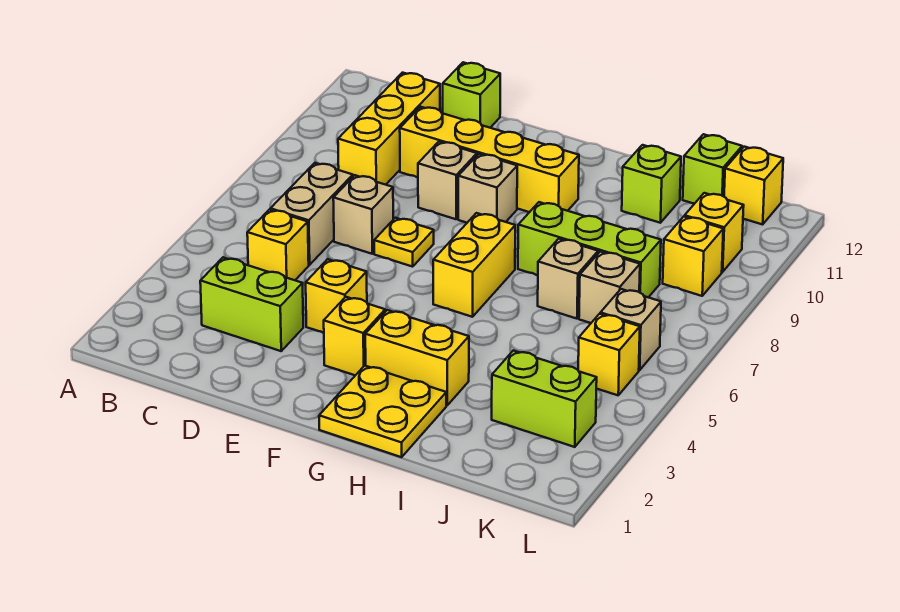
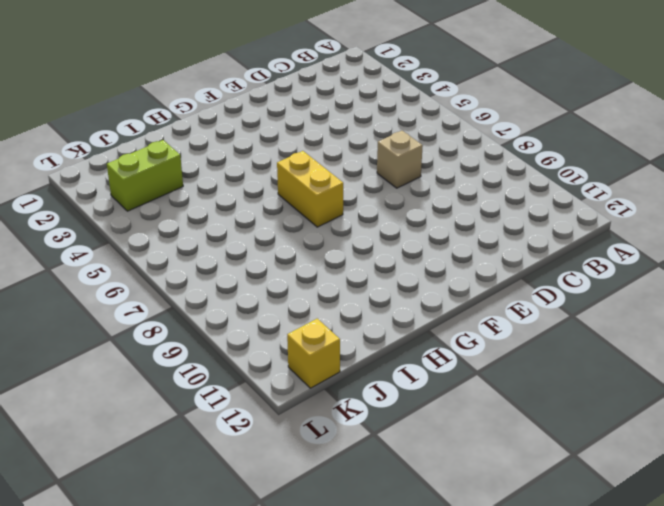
none -> lime brick C3:D3 level 1
none -> yellow brick C5 level 1
none -> tan brick C6:C7 level 1

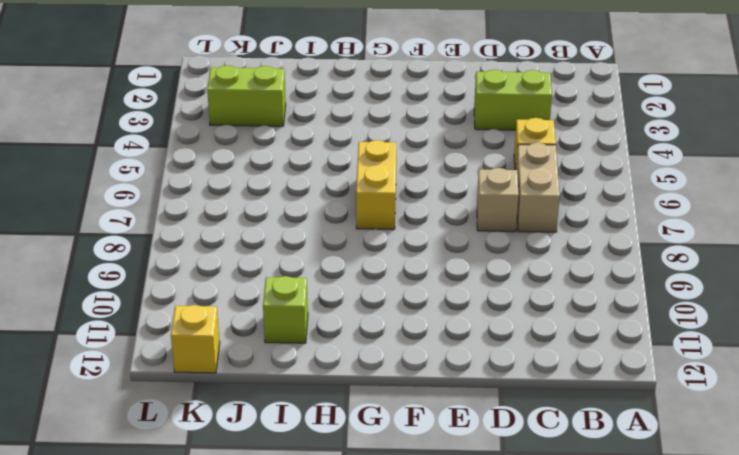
none -> yellow brick C9:C11 level 1
none -> yellow brick D10:G10 level 1
none -> lime brick D12 level 1

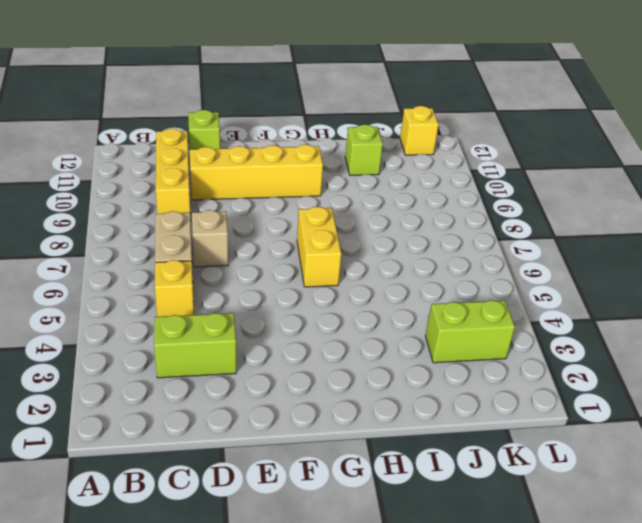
none -> yellow brick E4 level 1
none -> yellow plate E7 level 1
none -> tan brick E9 level 1

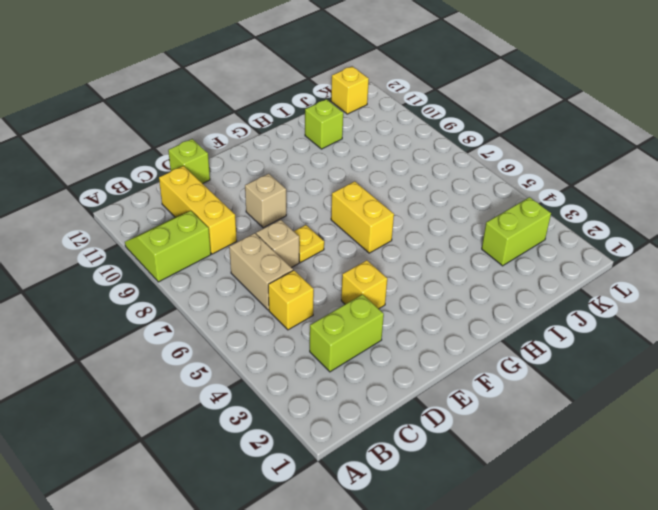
lime slope A9:B10 level 1 top 9 -> none
none -> yellow brick D10:G10 level 1
none -> yellow brick F3 level 1
none -> tan brick F9 level 1

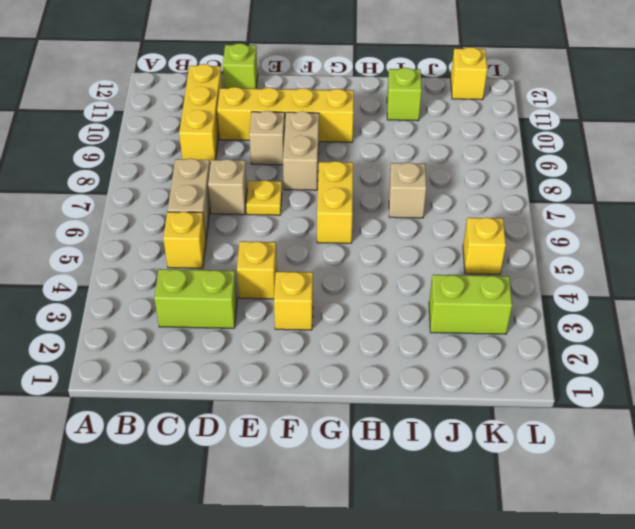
tan brick F8:F9 level 1 -> tan brick F9 level 1
none -> yellow plate G1:H2 level 1
none -> yellow brick G3:H3 level 1
none -> lime brick H8:J8 level 1

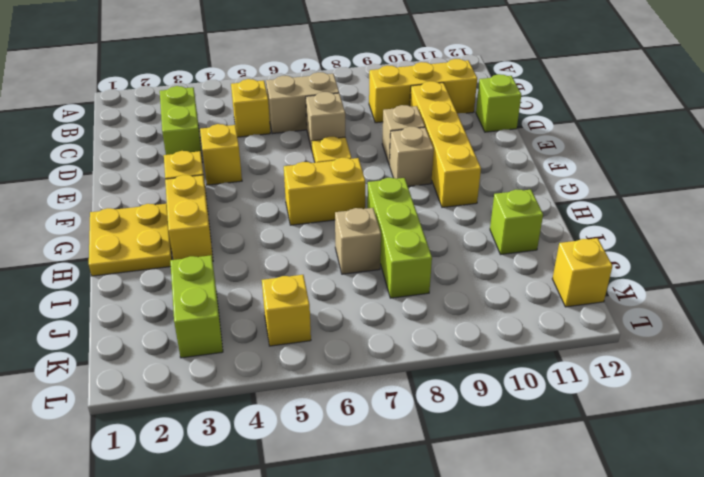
none -> tan brick J7 level 1
none -> lime brick J12 level 1
none -> tan brick K6 level 1

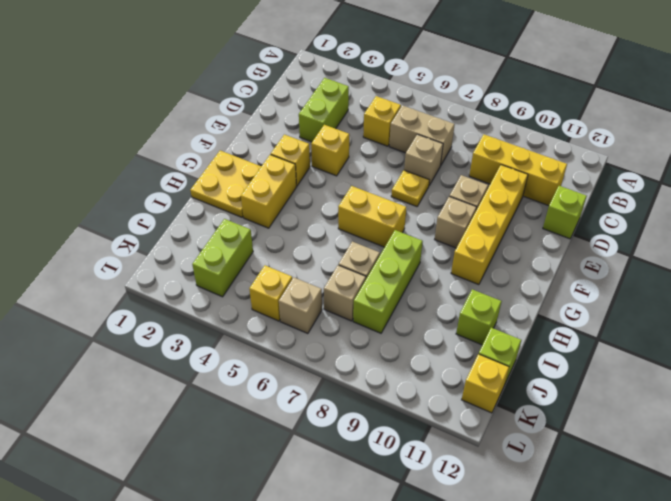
none -> yellow brick K9 level 1
none -> yellow brick K10 level 1

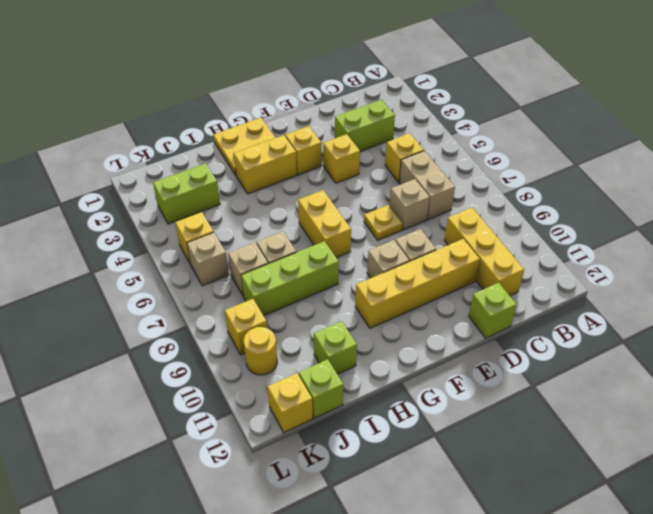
yellow round brick K10 level 1 -> yellow brick K10 level 1

